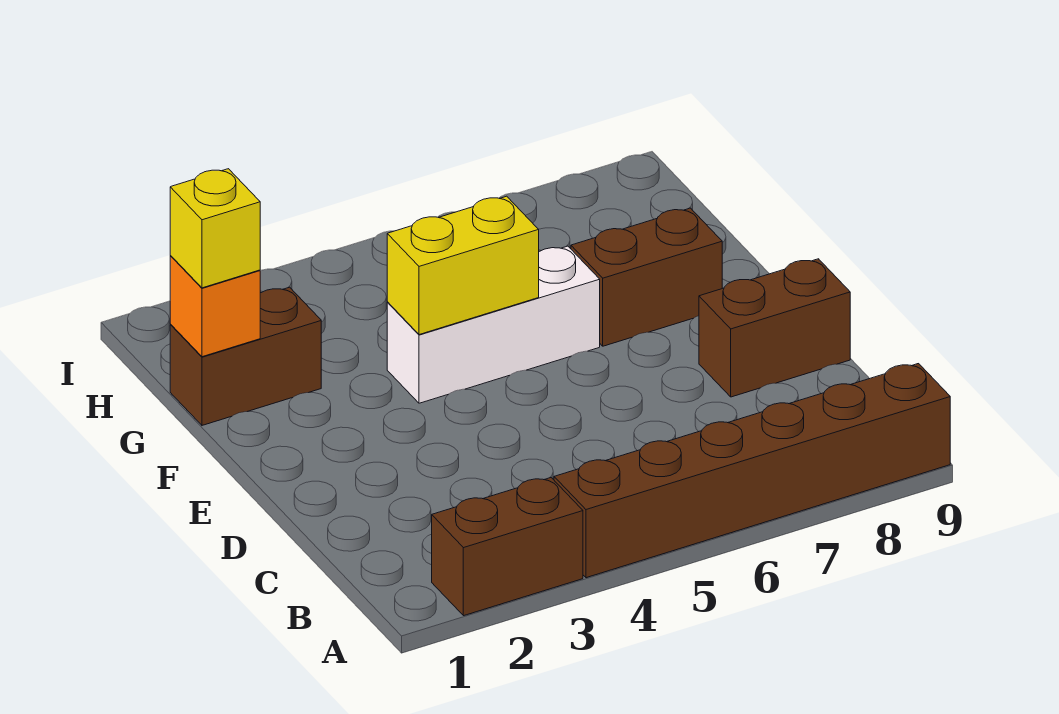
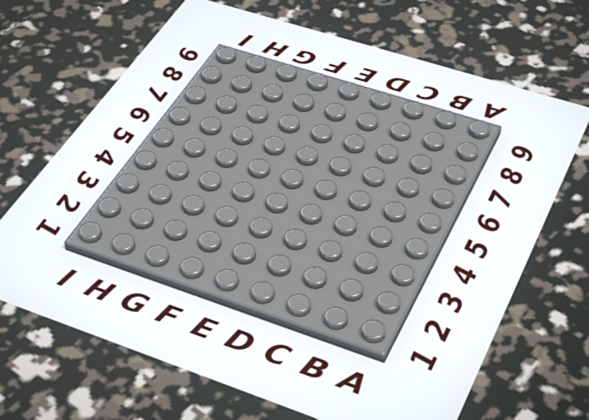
none -> brown brick A2:A3 level 1
none -> brown brick A4:A9 level 1

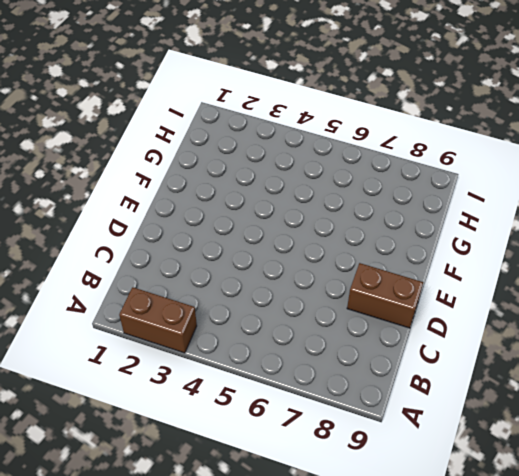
none -> brown brick A4:A9 level 1
none -> white brick F4:F6 level 1

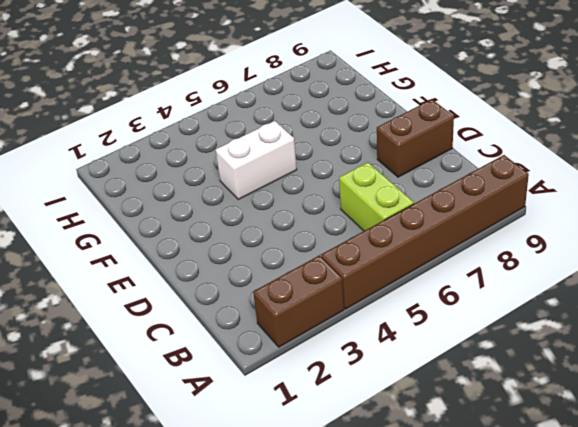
lime brick B6:C6 level 1 -> none
white brick F4:F5 level 1 -> white brick F4:F6 level 1
none -> brown brick F7:F8 level 1
none -> brown brick G1:G2 level 1

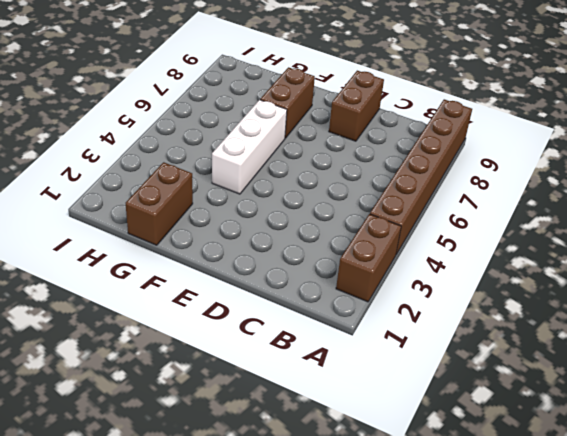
none -> yellow brick F4:F5 level 2
none -> orange brick G1 level 2

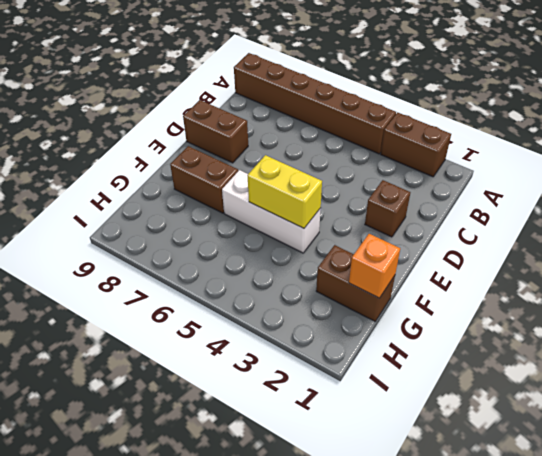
brown brick D2 level 1 -> none
none -> yellow brick G1 level 3

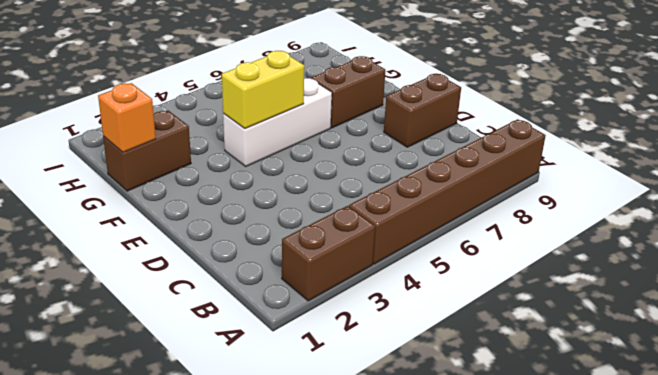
none -> yellow brick G1 level 3

